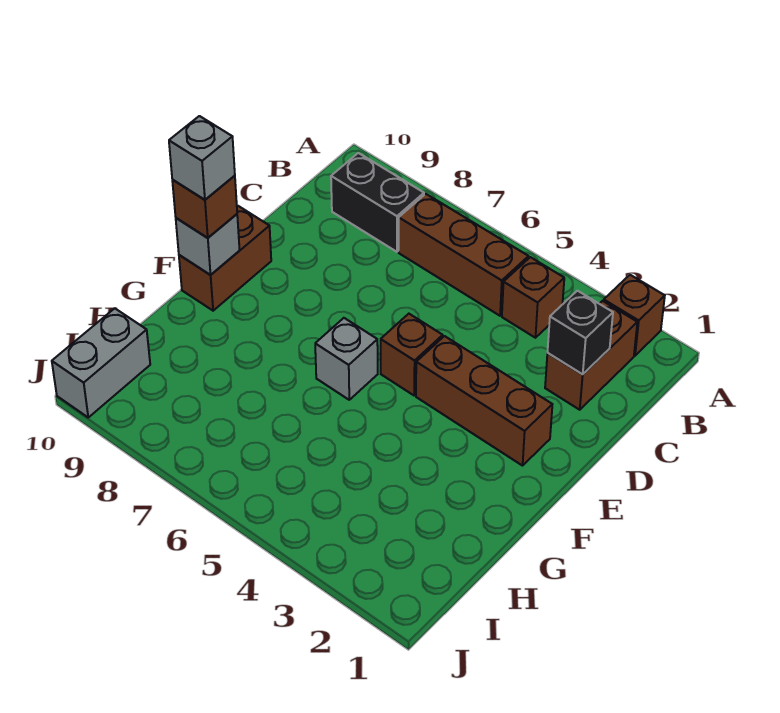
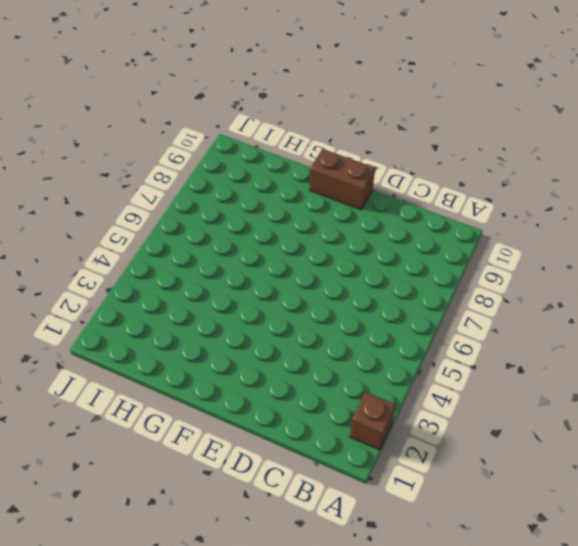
none -> brown brick B2:C2 level 1
none -> brown brick B4 level 1
none -> brown brick B5:B7 level 1

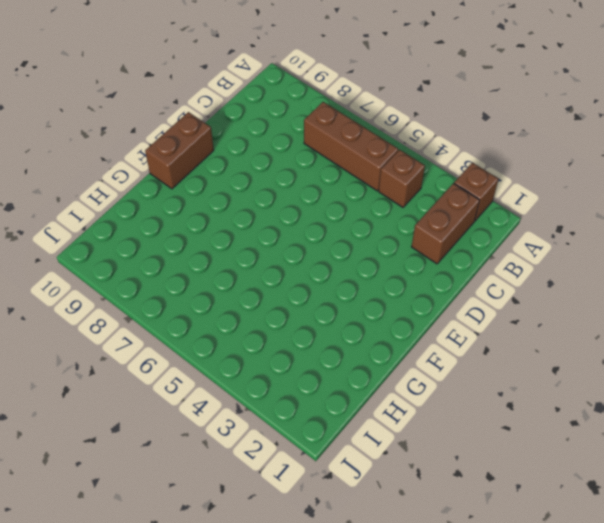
none -> black brick B8:B9 level 1
none -> brown brick E2:E4 level 1
none -> brown brick E5 level 1

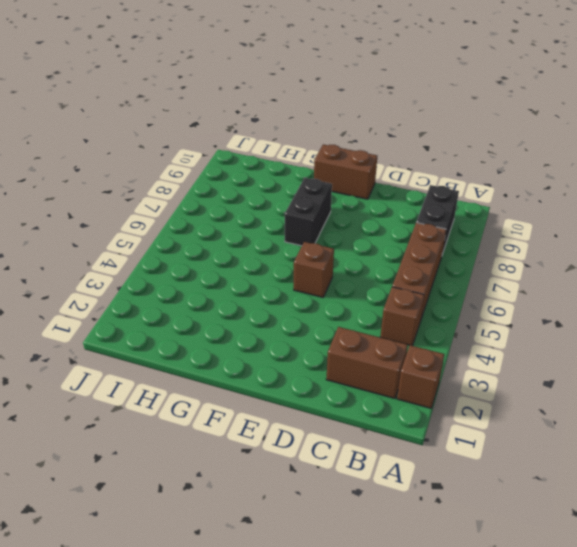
black brick F7:F8 level 1 -> none
none -> brown brick E2:E4 level 1
none -> grey brick F6 level 1
none -> grey brick I10:J10 level 1

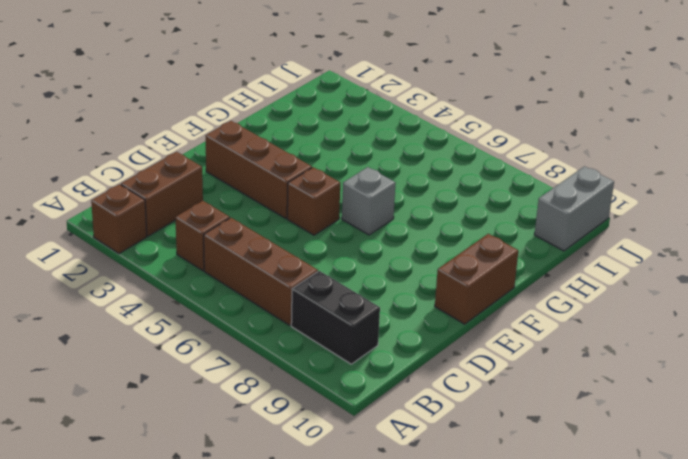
none -> black brick C2 level 2
none -> grey brick F10 level 2
none -> brown brick F10 level 3

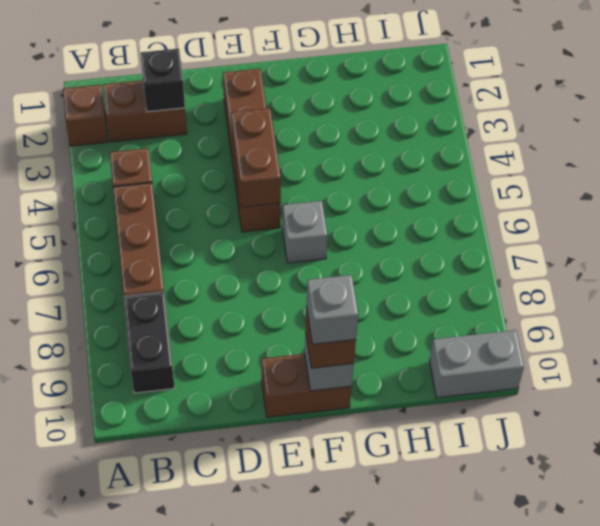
brown brick E4:E5 level 2 -> none

